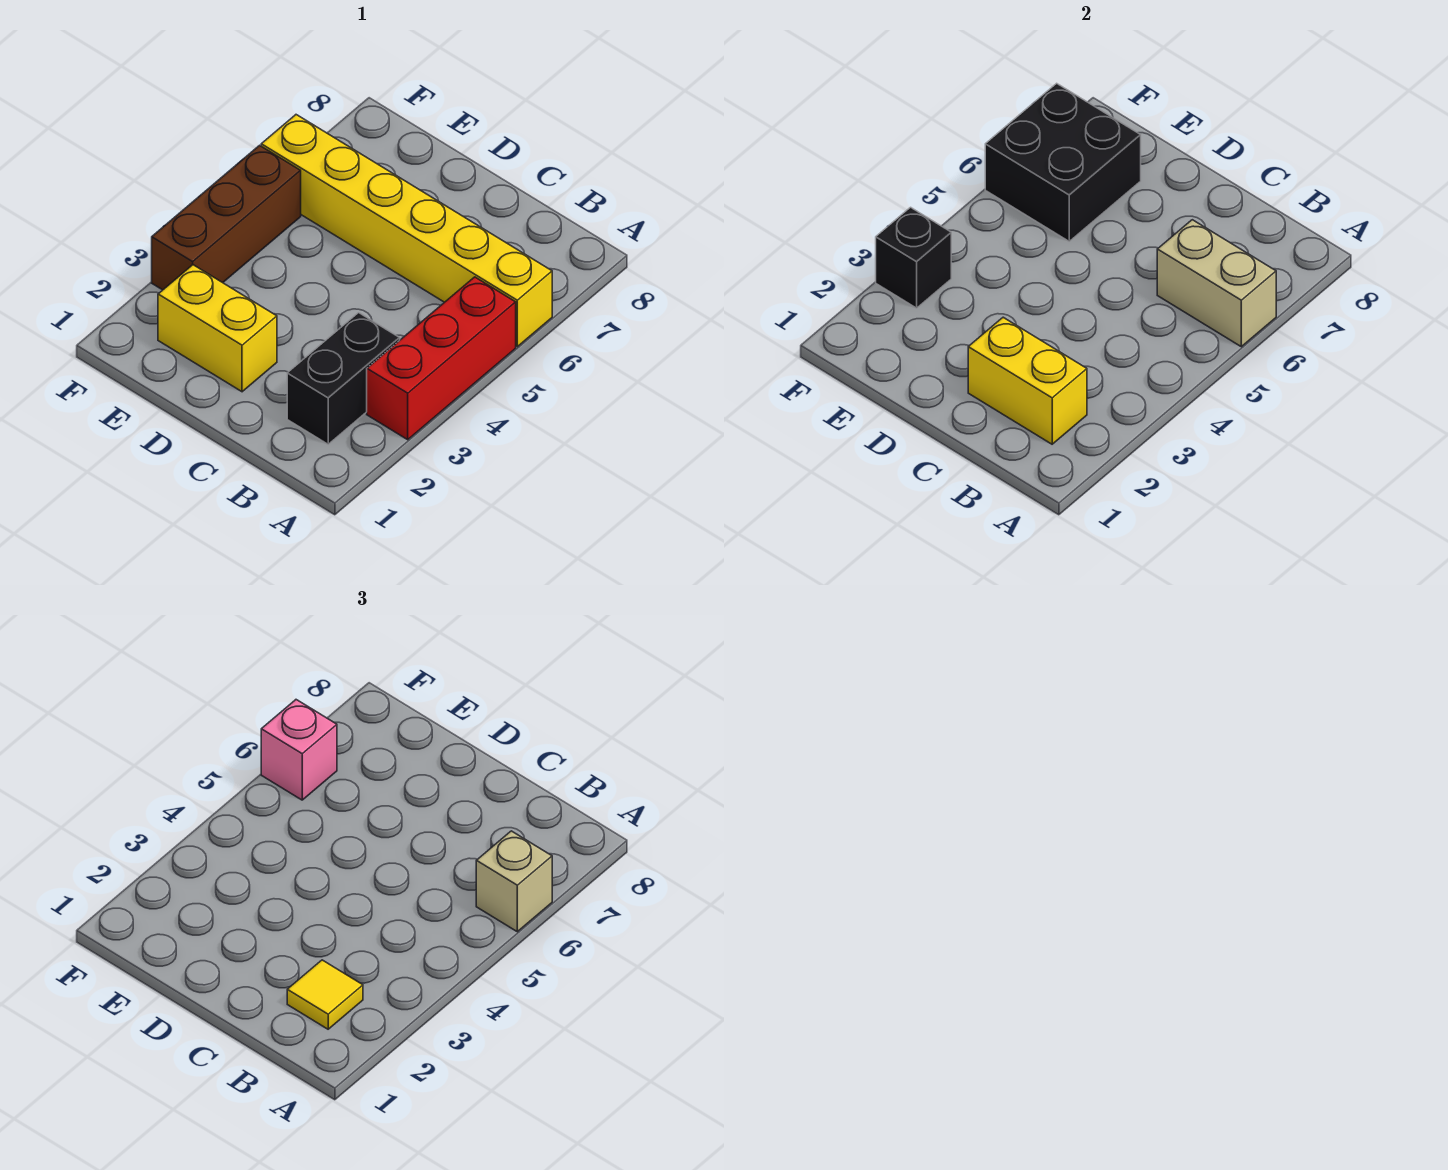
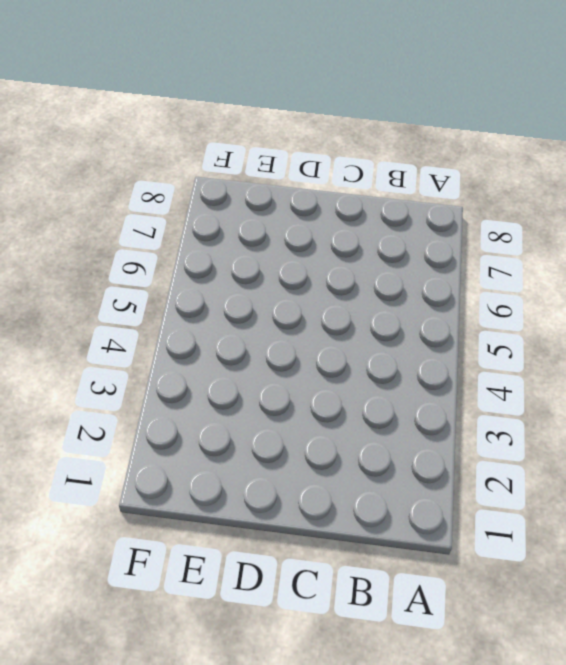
none -> red brick A3:A5 level 1
none -> yellow brick A6:F6 level 1
none -> black brick B2:B3 level 1

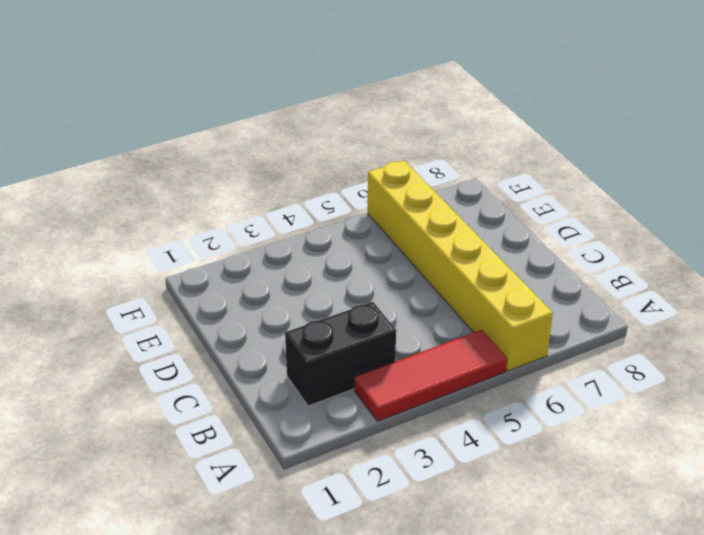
red tile A3:A5 level 1 -> red brick A3:A5 level 1
none -> yellow brick D2:E2 level 1
none -> brown brick F3:F5 level 1
none -> tan brick A6:B6 level 2

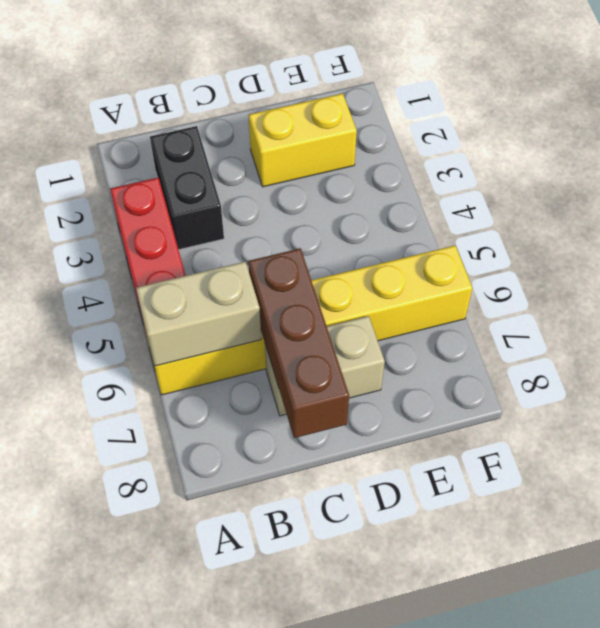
brown brick C6:C8 level 2 -> brown brick F3:F5 level 1
tan brick C7:D7 level 1 -> none
none -> yellow brick B2:C2 level 2
none -> black brick E6:F7 level 2
none -> black brick F3 level 2

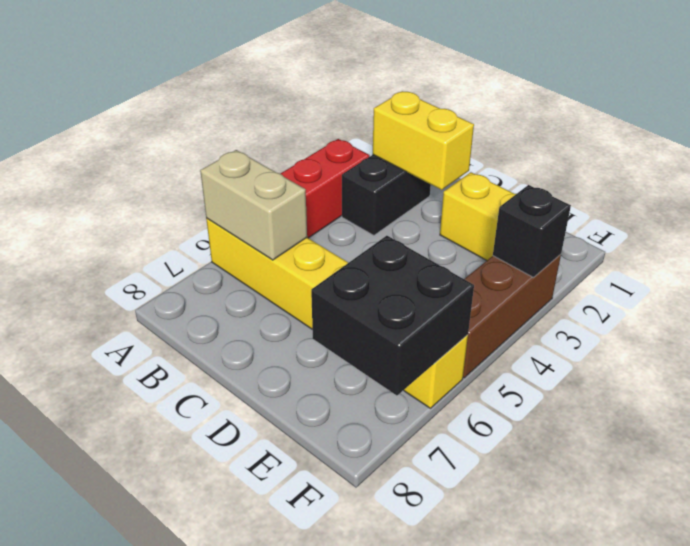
none -> tan brick A6 level 3
none -> yellow tile B2 level 3
none -> pink brick F6 level 3

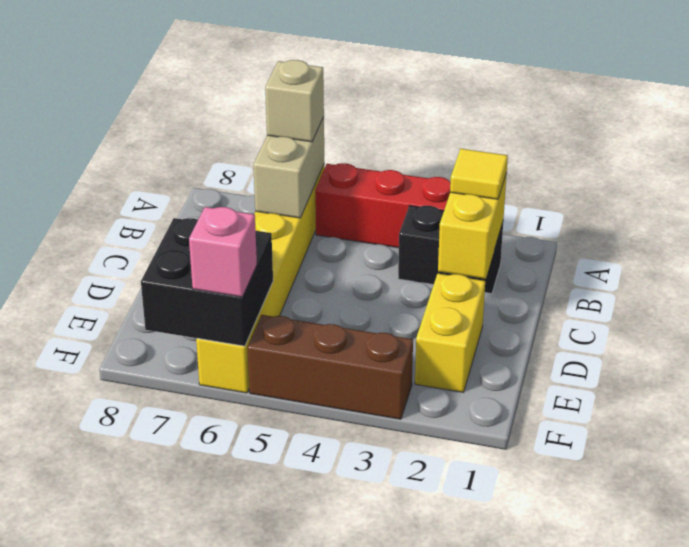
none -> black brick F3 level 2

